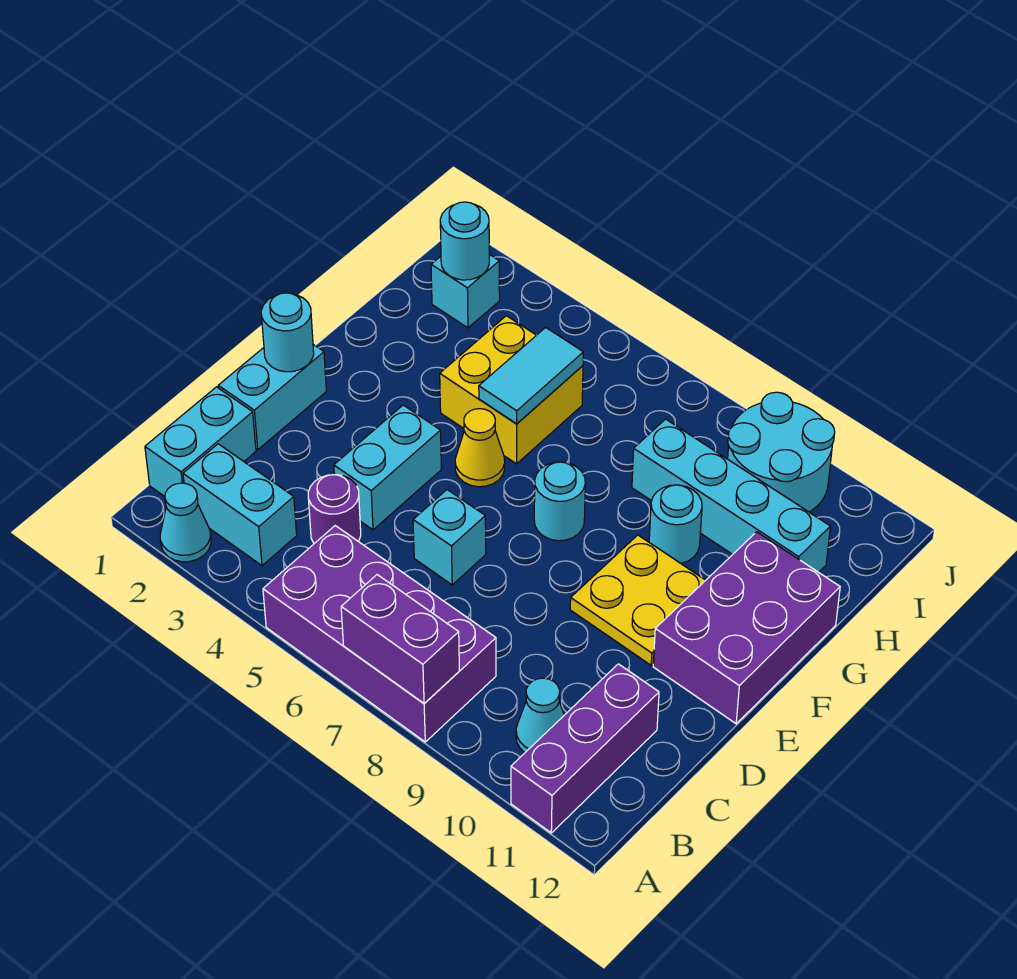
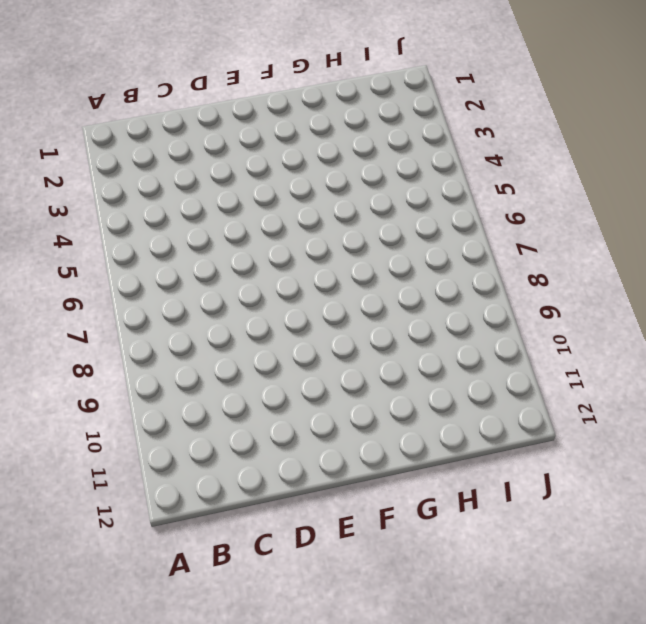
none -> cyan cone A2 level 1
none -> purple brick A5:B8 level 1
none -> purple brick A11:C11 level 1

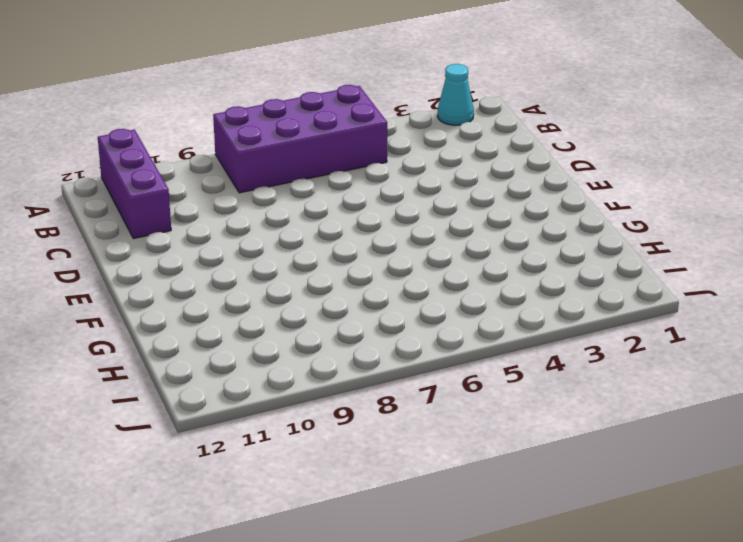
none -> cyan brick B1:C1 level 1
none -> cyan brick B2:B3 level 1
none -> cyan cone B10 level 1

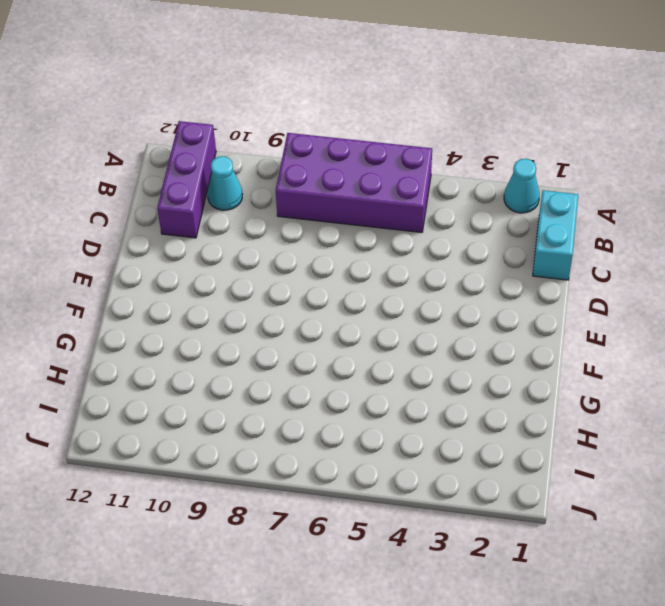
none -> cyan brick B2:B3 level 1
none -> purple round brick C4 level 1
none -> cyan brick D1:E1 level 1

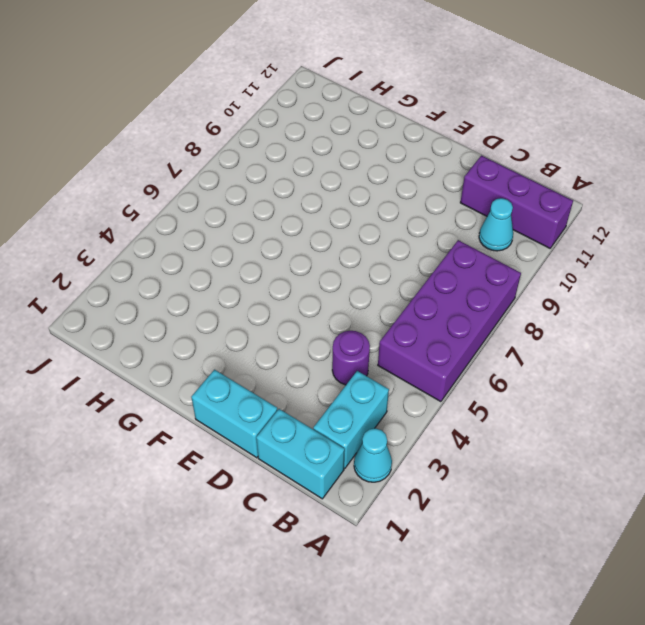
none -> cyan brick D4:E4 level 1
none -> cyan brick D6 level 1
none -> yellow plate E9:F10 level 1

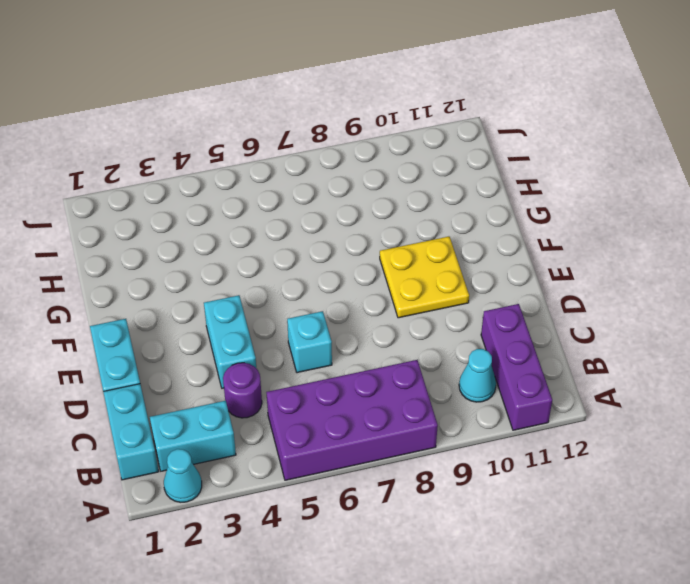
none -> purple brick E11:G12 level 1
none -> yellow cone F5 level 1
none -> cyan round brick F7 level 1

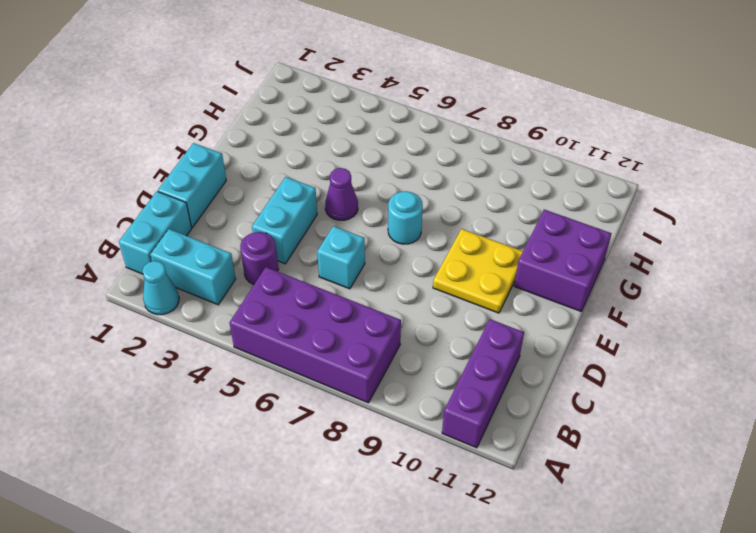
purple cone F5 level 1 -> yellow cone F5 level 1
purple brick F11:G12 level 1 -> purple brick E11:G12 level 1
none -> cyan cone B10 level 1
none -> yellow brick G4:H5 level 1
none -> cyan round brick G9 level 1

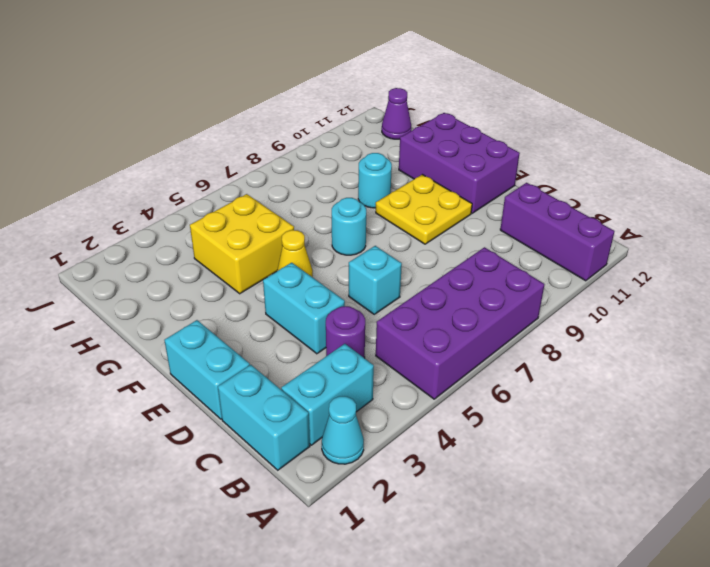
purple cone I12 level 1 -> none
none -> cyan cone B10 level 1
none -> cyan brick H8:H11 level 1
none -> cyan brick I2 level 1

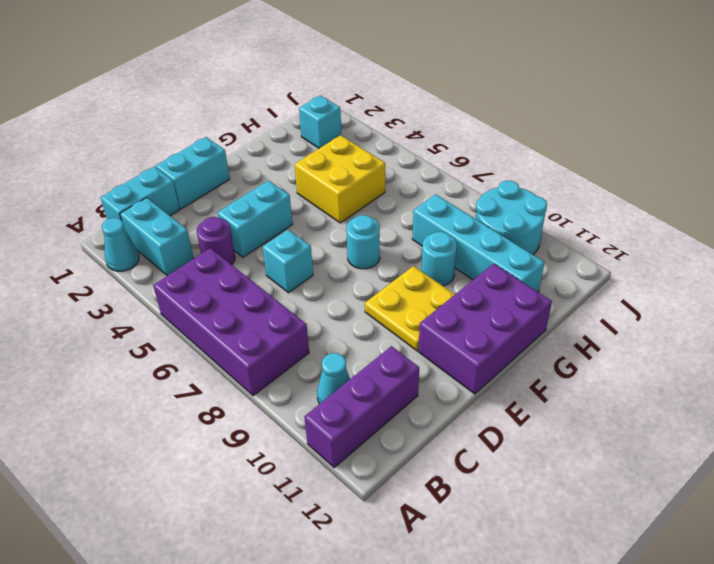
none -> yellow cone F5 level 1
none -> purple brick A7:A8 level 2
none -> cyan round brick E1 level 2

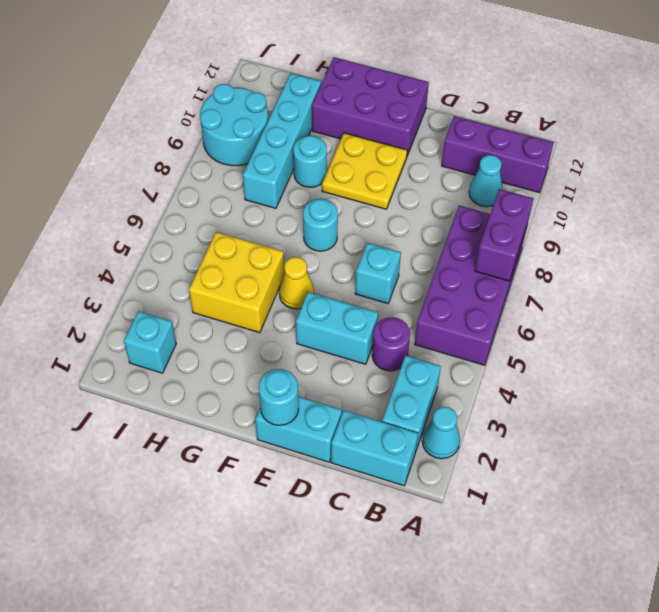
none -> cyan tile G5:H5 level 2
none -> cyan round brick I2 level 2

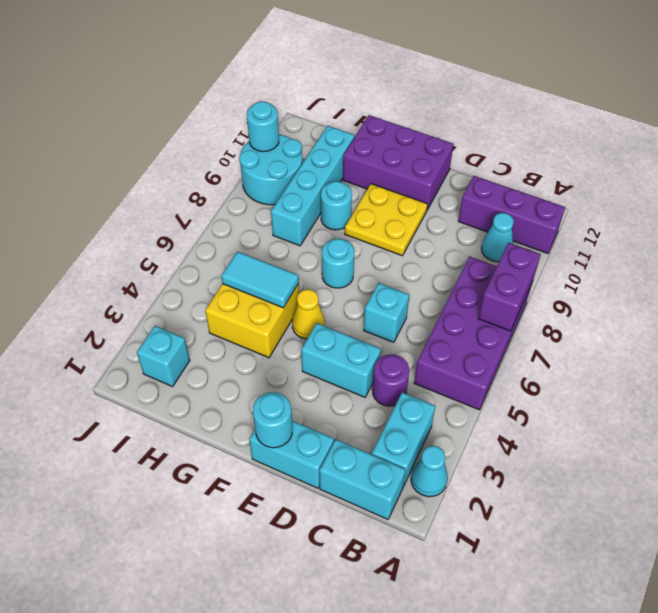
cyan round brick J10 level 2 -> cyan round brick I2 level 2

